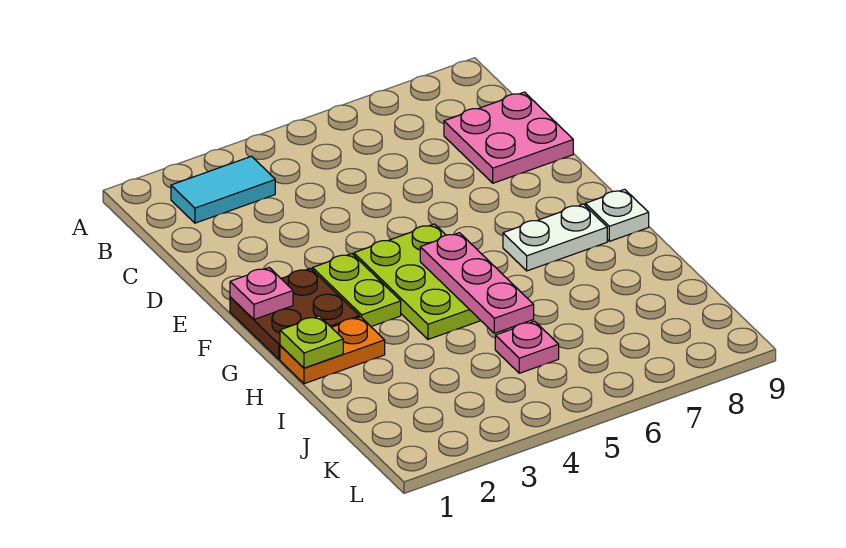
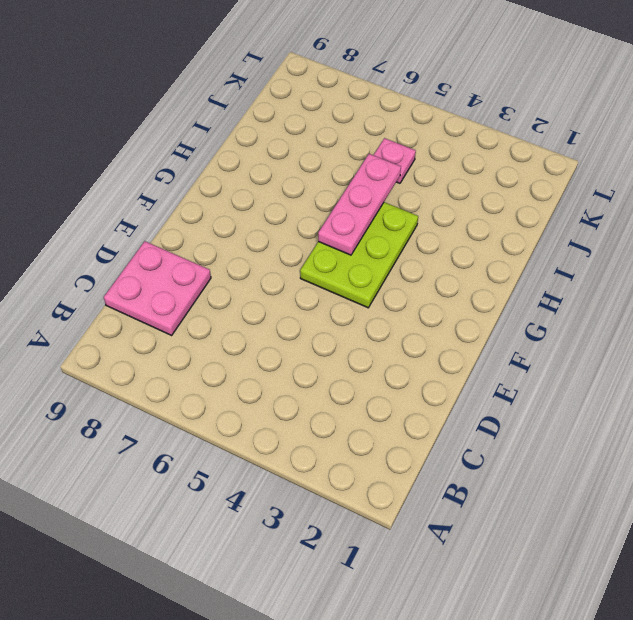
none -> cyan tile B2:B3 level 1
none -> brown plate F1:G2 level 1
none -> lime plate F3:G3 level 1

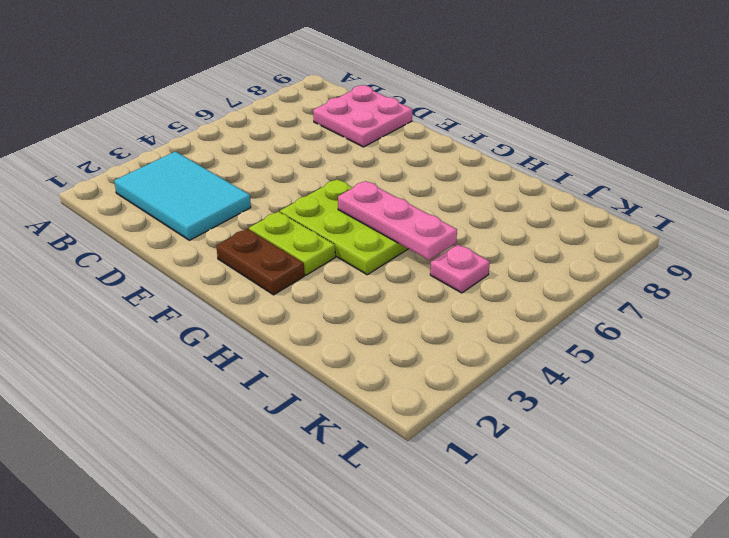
cyan tile B2:D3 level 1 -> cyan tile B2:B3 level 1
brown plate F2:G2 level 1 -> brown plate F1:G2 level 1
none -> white plate G7:G8 level 1
none -> white plate G9 level 1
none -> orange plate H1:H2 level 1

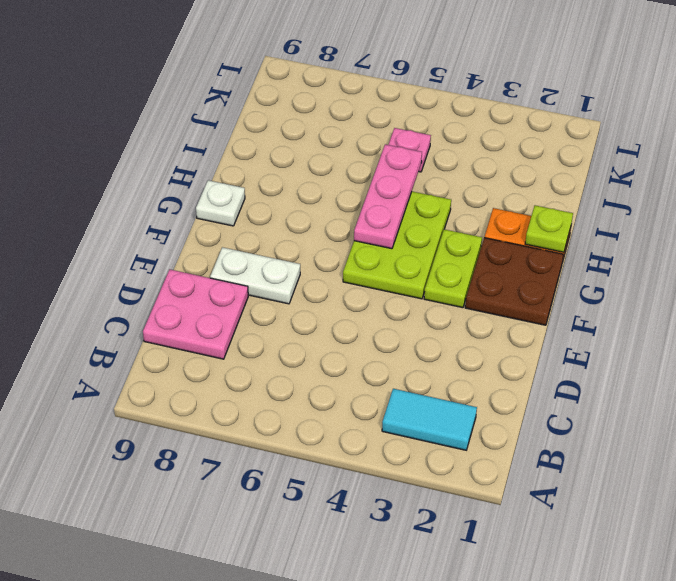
white plate E7:E8 level 1 -> white plate G7:G8 level 1
none -> pink plate F1 level 2

